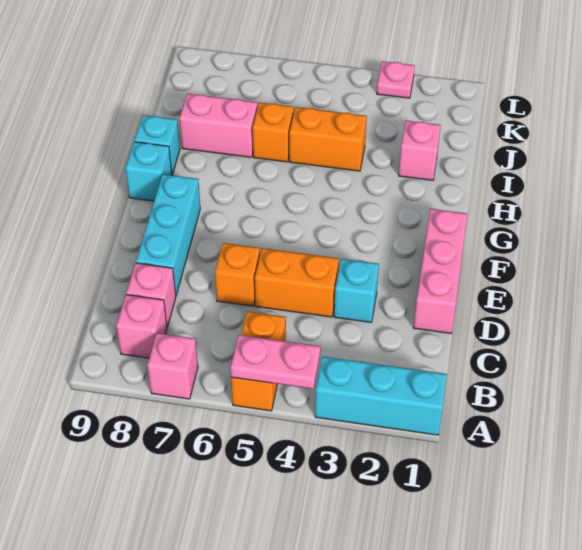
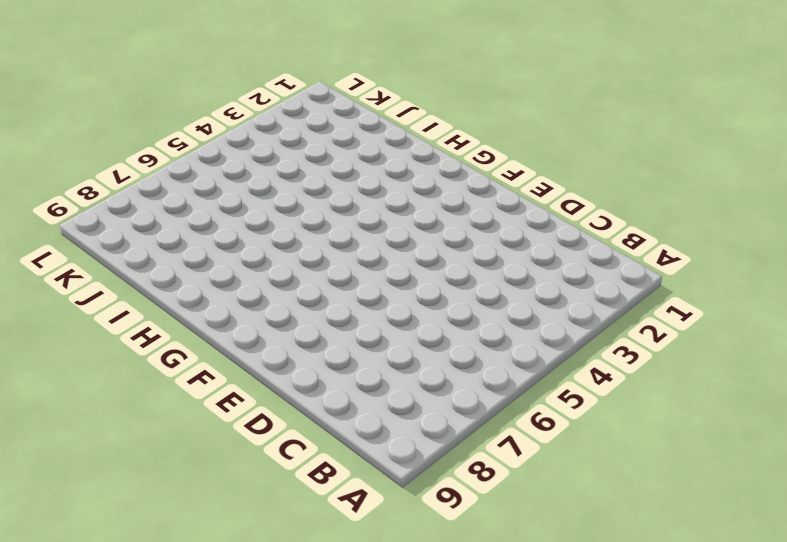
none -> cyan brick A1:A3 level 1
none -> orange brick A5:B5 level 1
none -> pink brick A7 level 1

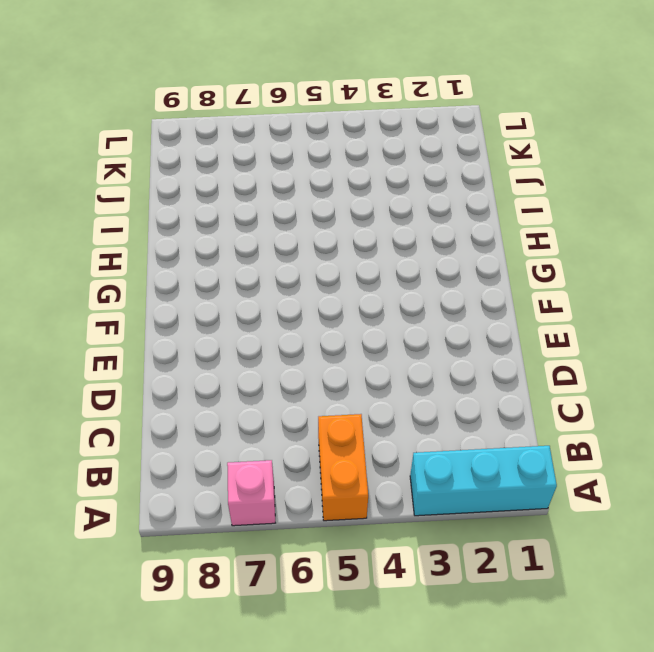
none -> pink brick B8 level 1
none -> pink brick C8 level 1
none -> pink brick D1:F1 level 1

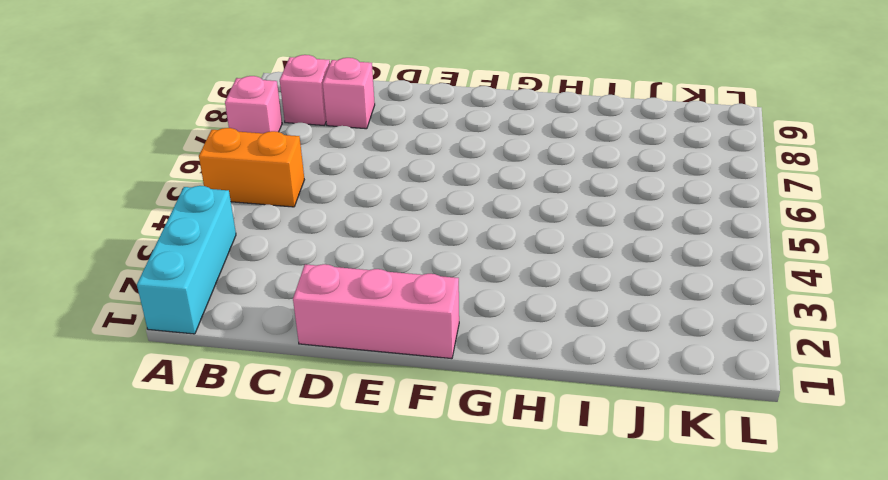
none -> cyan brick D3 level 1
none -> orange brick D4:D5 level 1
none -> orange brick D6 level 1

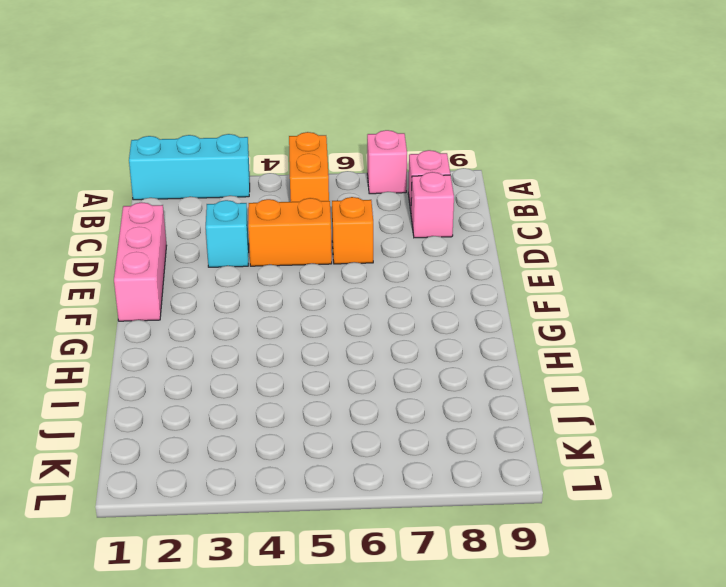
none -> cyan brick D8:F8 level 1
none -> cyan brick G9 level 1
none -> cyan brick H9 level 1

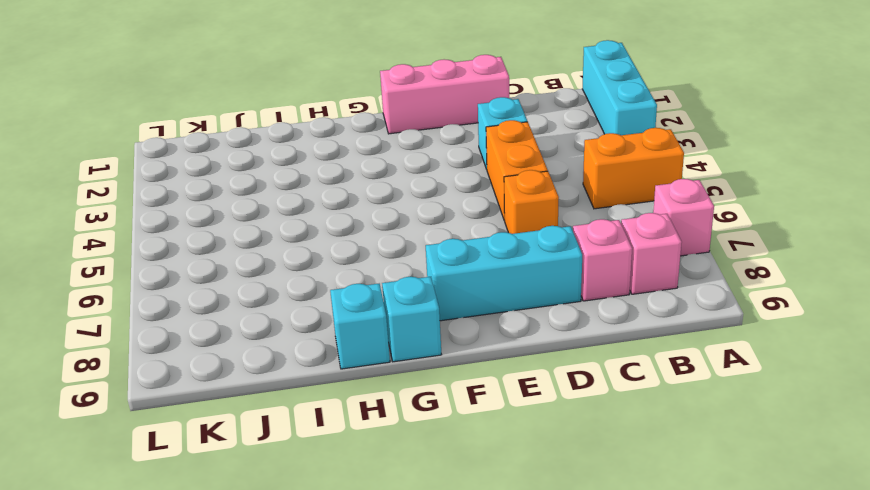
none -> pink brick I2 level 1
none -> orange brick I4:I5 level 1
none -> orange brick I6 level 1

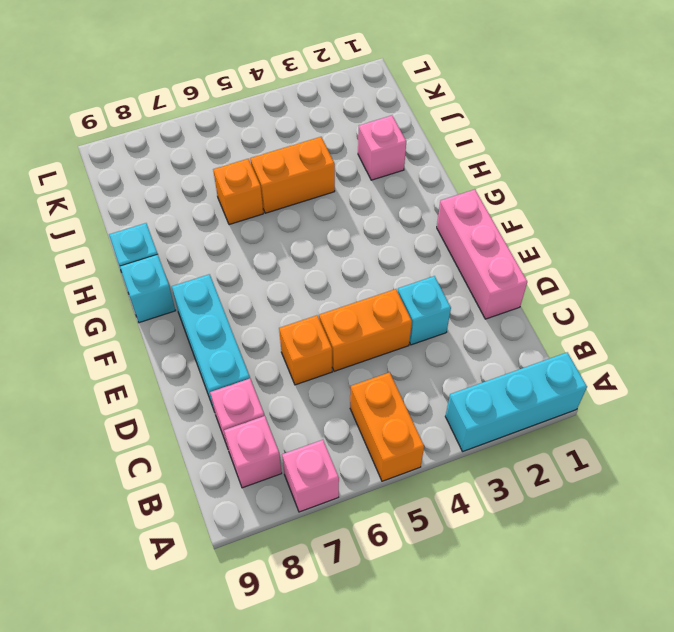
none -> pink brick I7:I8 level 1
none -> pink plate L3 level 1
none -> pink plate A4:A5 level 2

